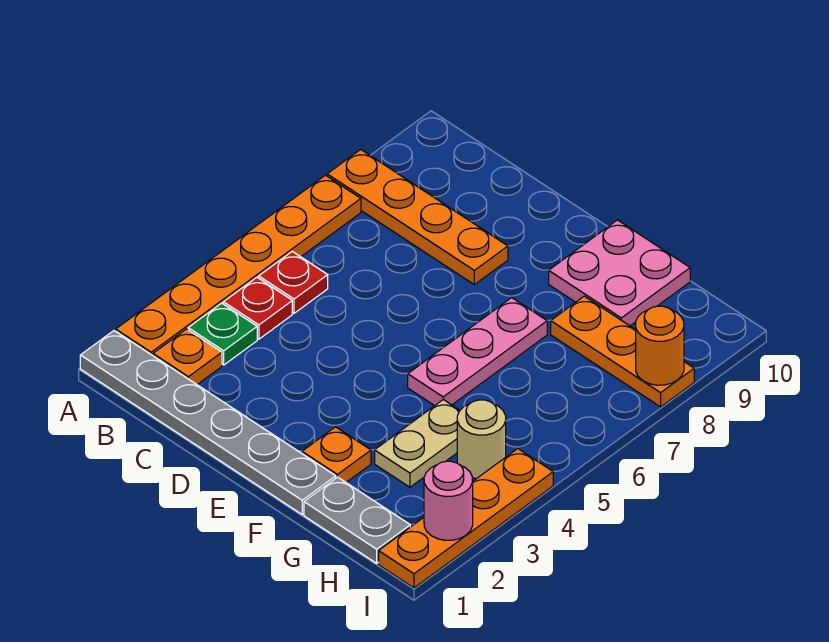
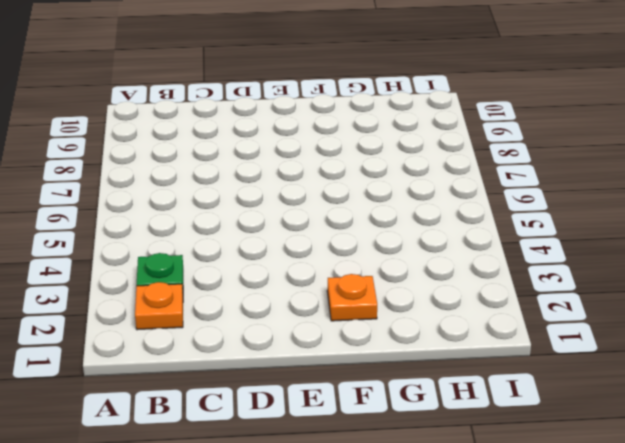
none -> grey plate A1:F1 level 1
none -> orange plate A2:A7 level 1
none -> orange plate A8:D8 level 1

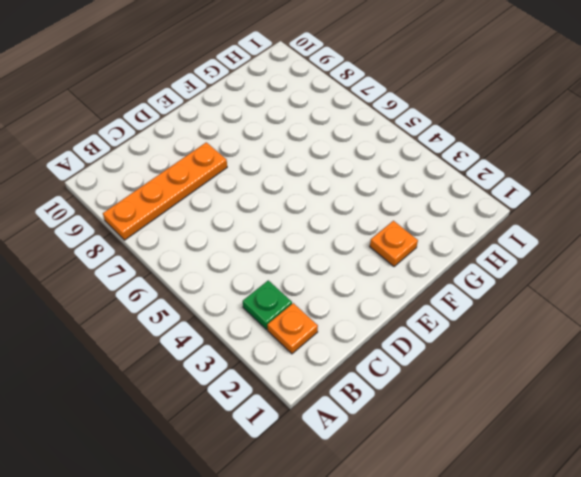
none -> grey plate A1:F1 level 1
none -> orange plate A2:A7 level 1
none -> red plate B4 level 1

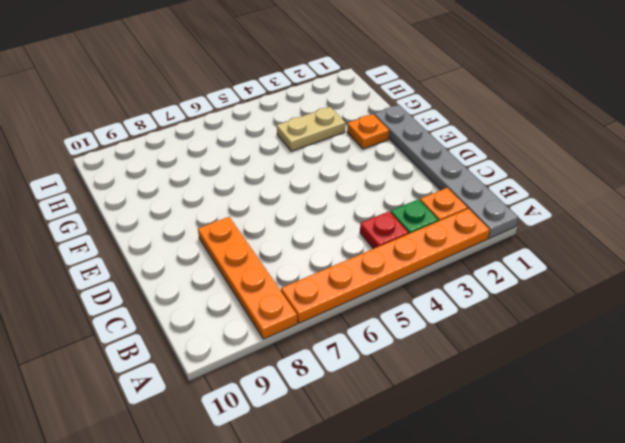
none -> red plate B5 level 1
none -> pink plate F5:F7 level 1
none -> pink plate F9:G10 level 1

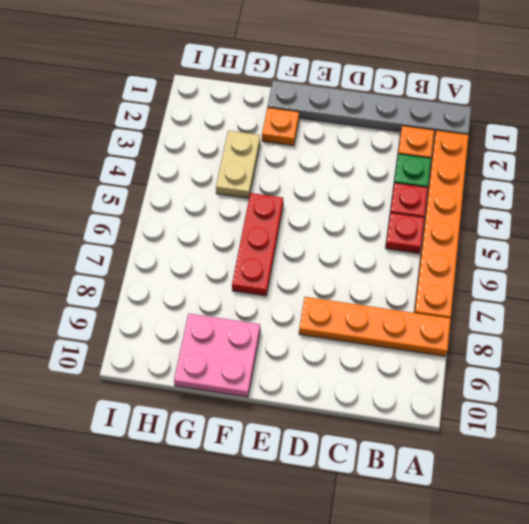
red plate F5:F7 level 1 -> pink plate F5:F7 level 1
none -> grey plate G1:H1 level 1
none -> orange plate G8:I8 level 1
none -> tan round brick H4 level 1

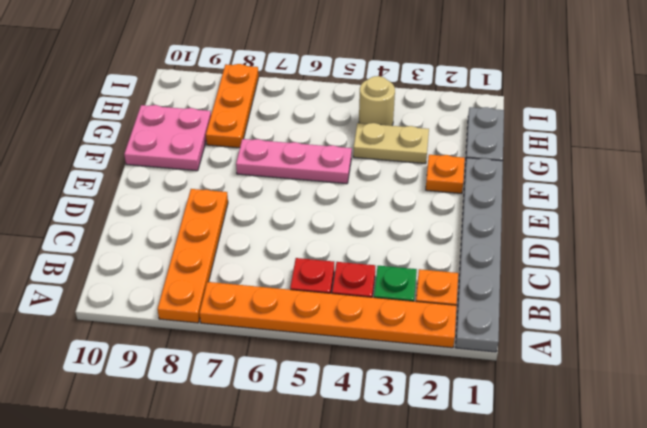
none -> orange plate I1:I4 level 1
none -> pink round brick I2 level 2
none -> orange round brick I8 level 2

